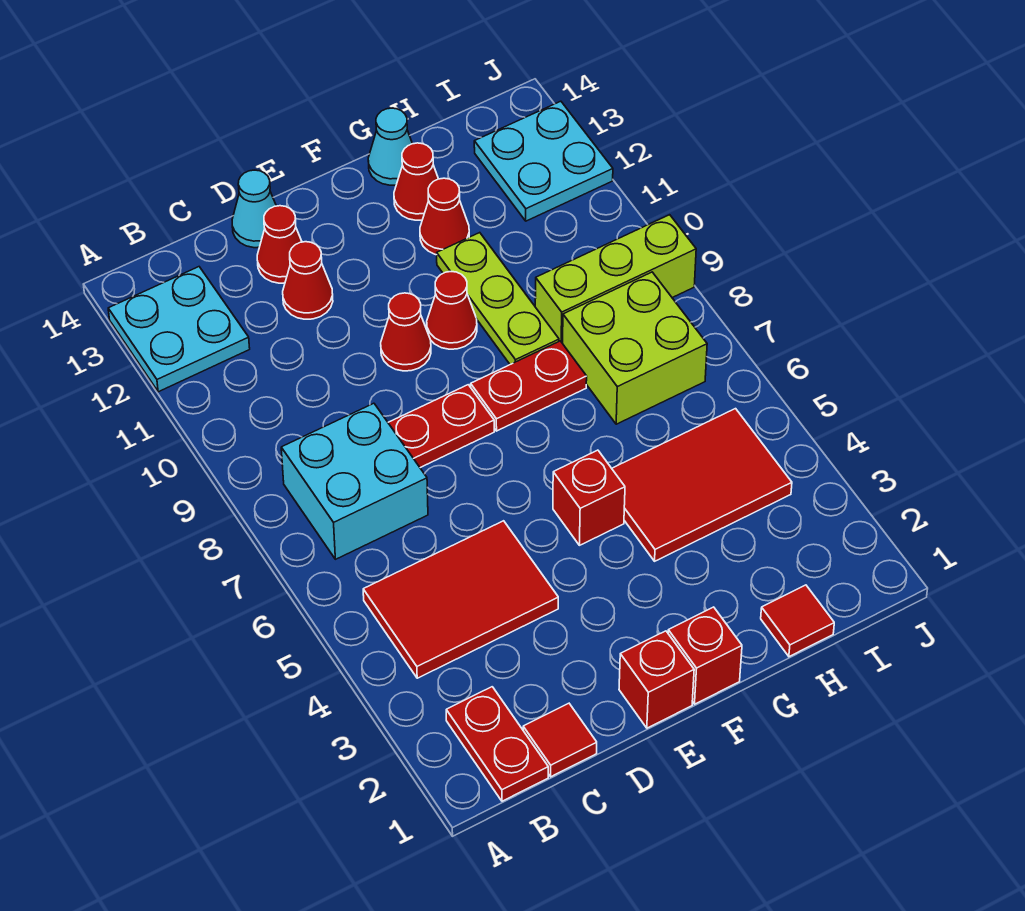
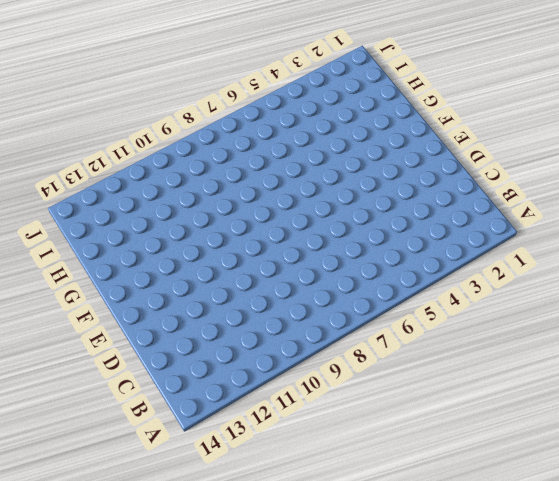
none -> cyan plate A12:B13 level 1
none -> red plate B1:B2 level 1
none -> red tile B4:D5 level 1

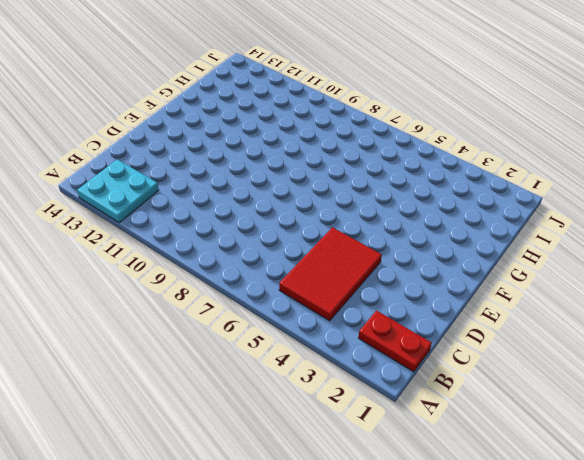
none -> cyan brick B7:C8 level 1
none -> red tile C1 level 1
none -> red plate D8:E8 level 1

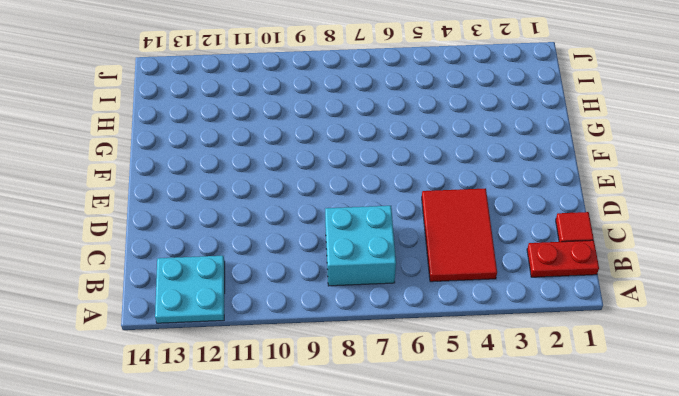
none -> red plate D8:E8 level 1
none -> red cone D12 level 1
none -> red cone D13 level 1

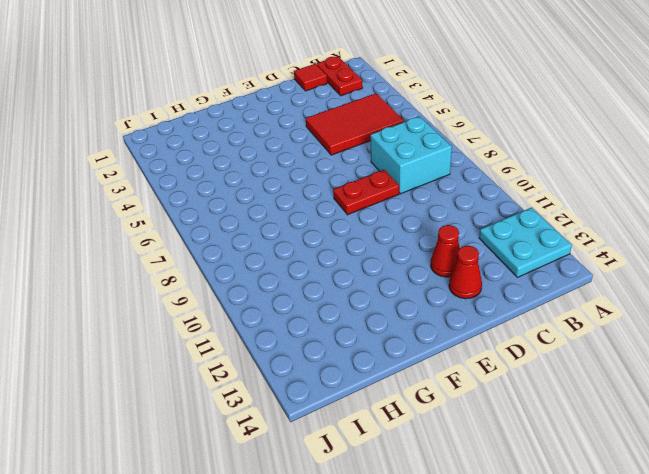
none -> cyan cone D14 level 1
none -> red brick E1 level 1
none -> red cone E10 level 1

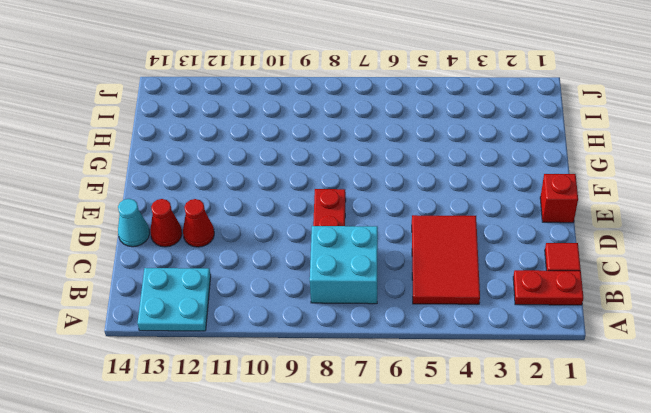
none -> red cone E10 level 1
none -> red brick F1 level 1
none -> red brick F5 level 1

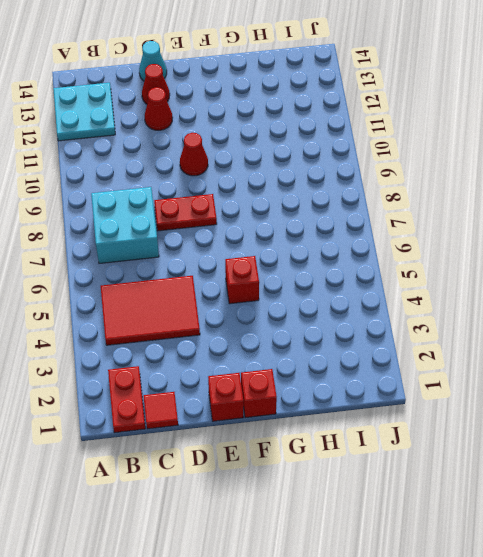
none -> red plate F8:G8 level 1
none -> red cone F10 level 1
none -> red tile G4:I5 level 1

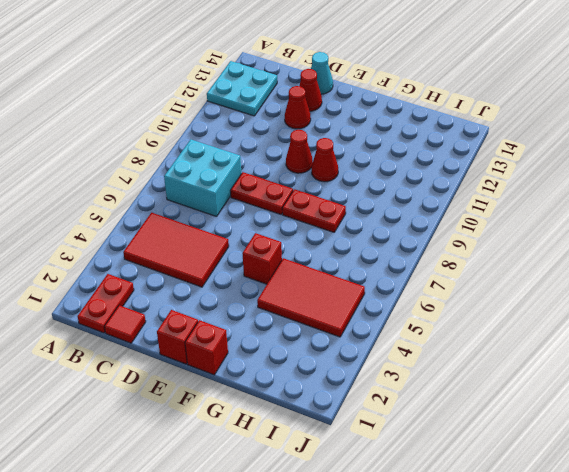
none -> lime plate G9:G11 level 1
none -> red cone G12 level 1
none -> red cone G13 level 1

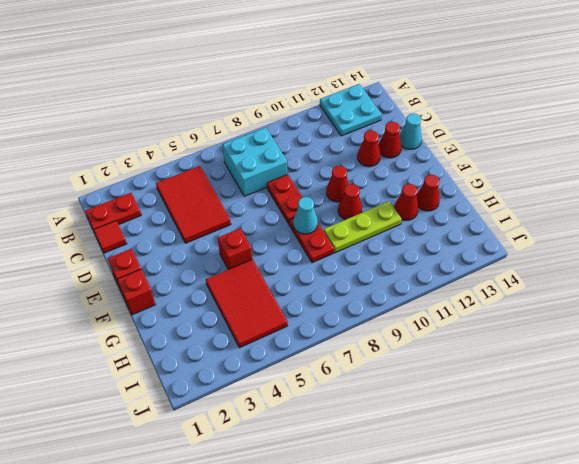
cyan cone F8 level 2 -> cyan cone G14 level 1
none -> red tile H1 level 1
none -> lime brick H7:I8 level 1
none -> lime brick H9:J9 level 1

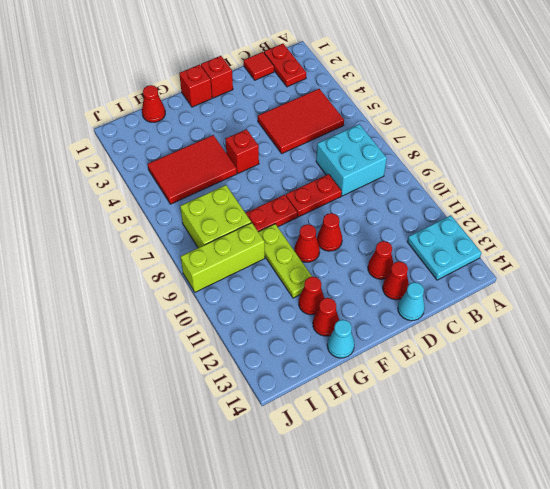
red cone H1 level 1 -> red tile H1 level 1
none -> cyan plate I12:J13 level 1

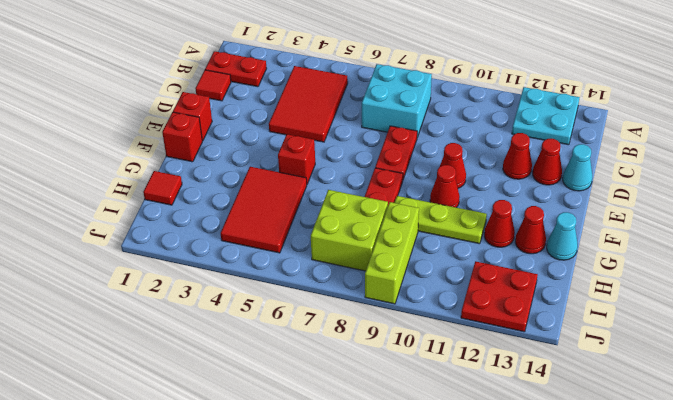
red plate I12:J13 level 1 -> cyan plate I12:J13 level 1

